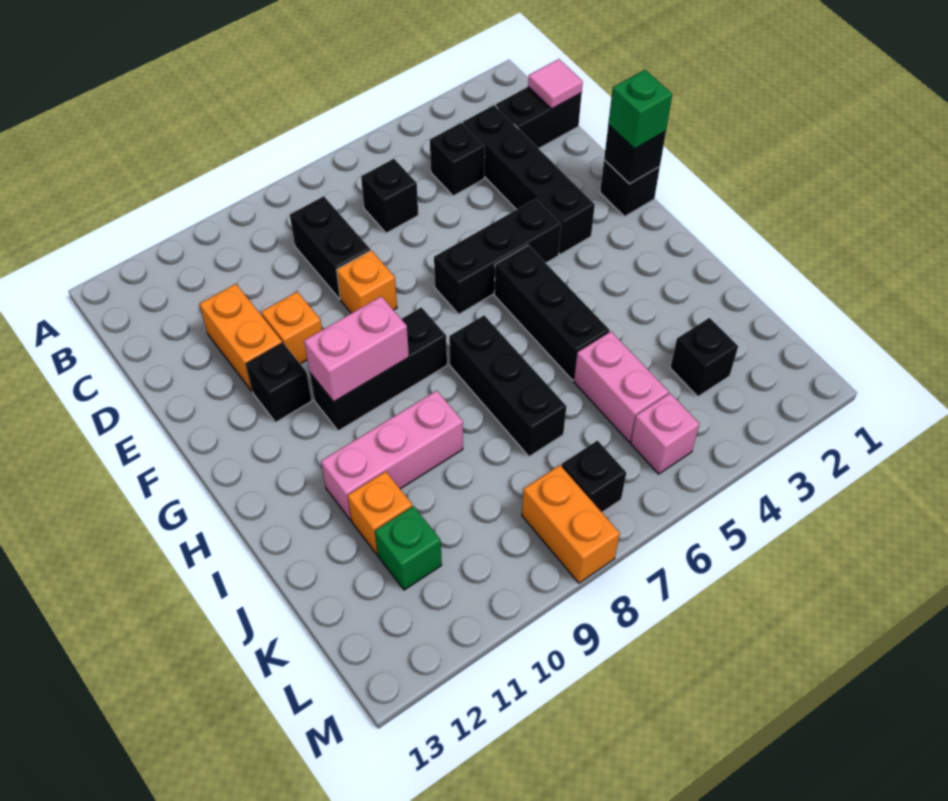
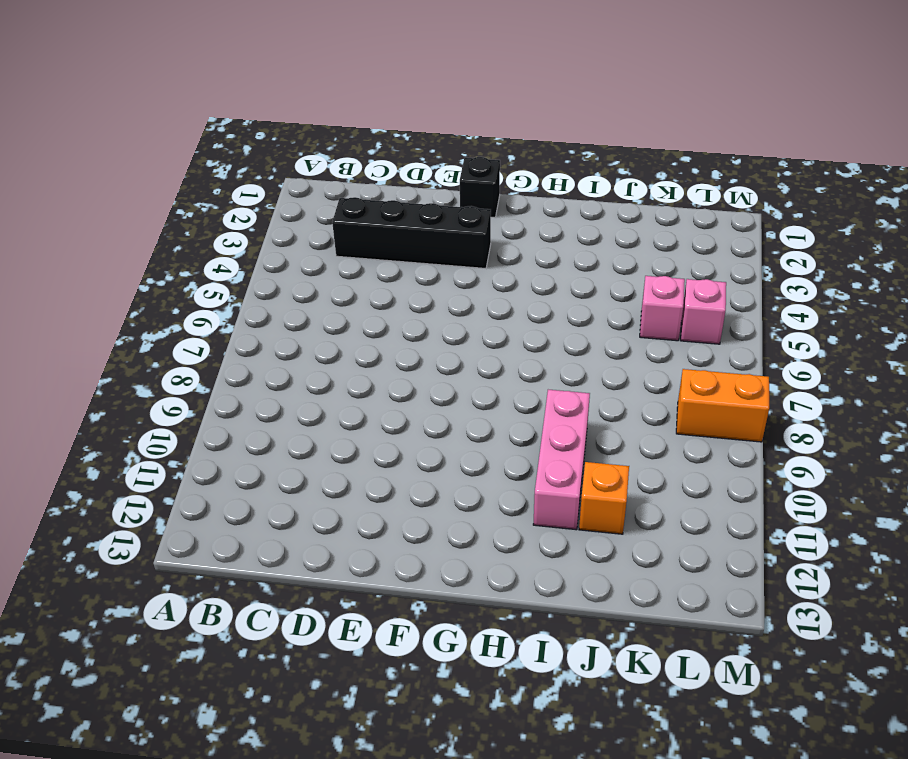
pink brick K5 level 1 -> pink brick J5:K5 level 1
none -> black brick C1:C2 level 1
none -> black brick C4 level 1
none -> black brick C6 level 1

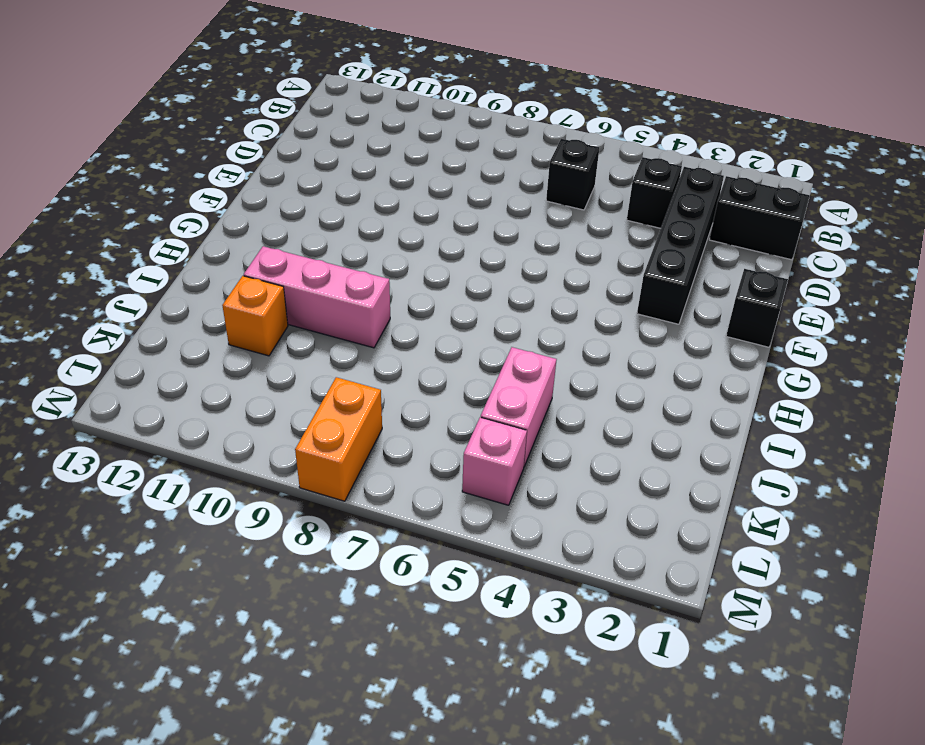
none -> black brick C8:D8 level 1
none -> orange brick D11:E11 level 1
none -> orange brick E8 level 1

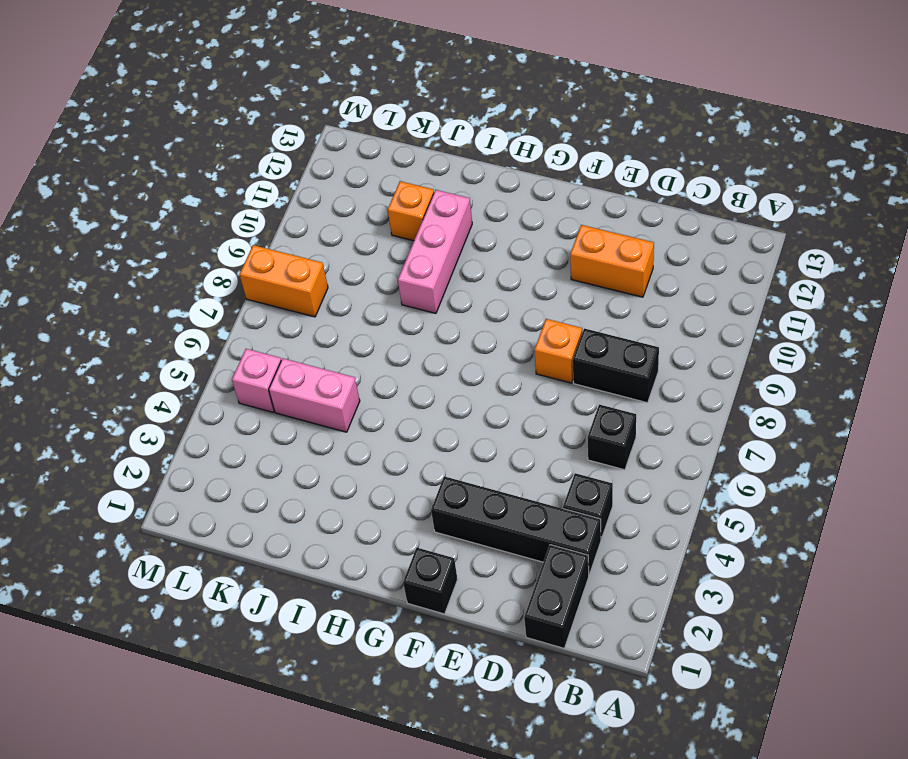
none -> orange brick E10 level 1
none -> black brick F4:F6 level 1
none -> black brick F11 level 1

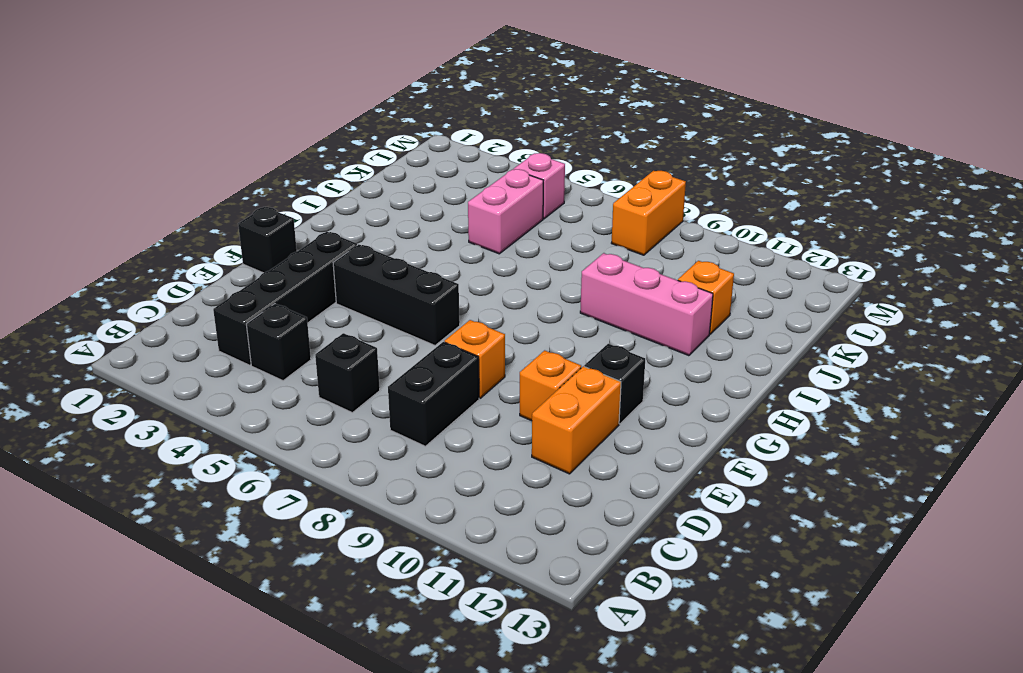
none -> black brick C1:C2 level 1
none -> black brick G5:I5 level 1
none -> black brick G8:G10 level 1

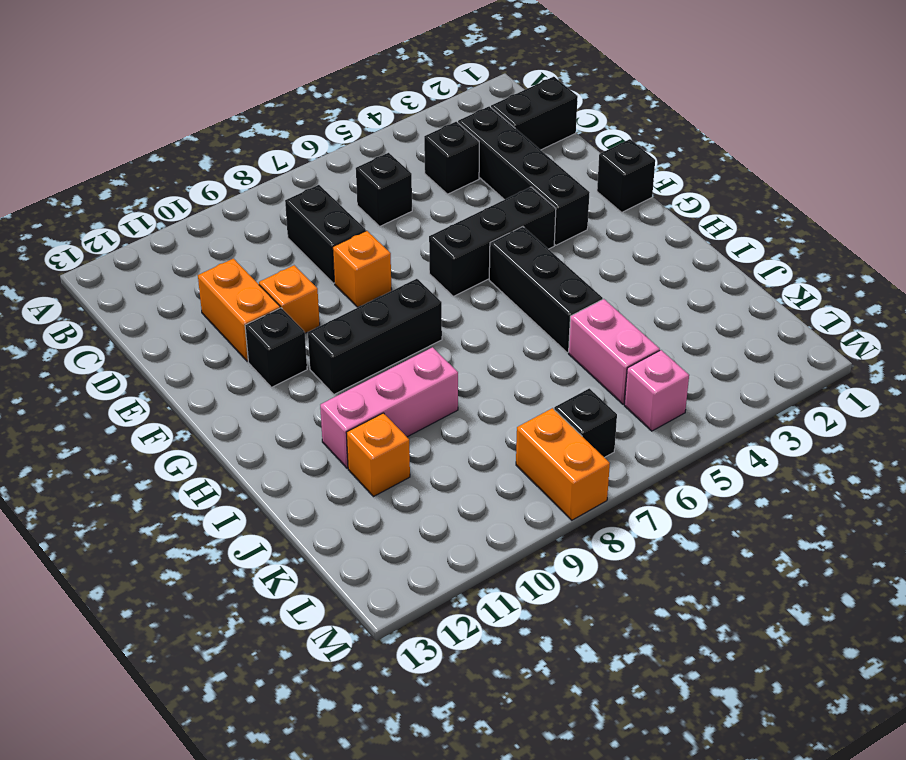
none -> black brick H7:J7 level 1
none -> black brick K3 level 1
none -> green brick K11 level 1

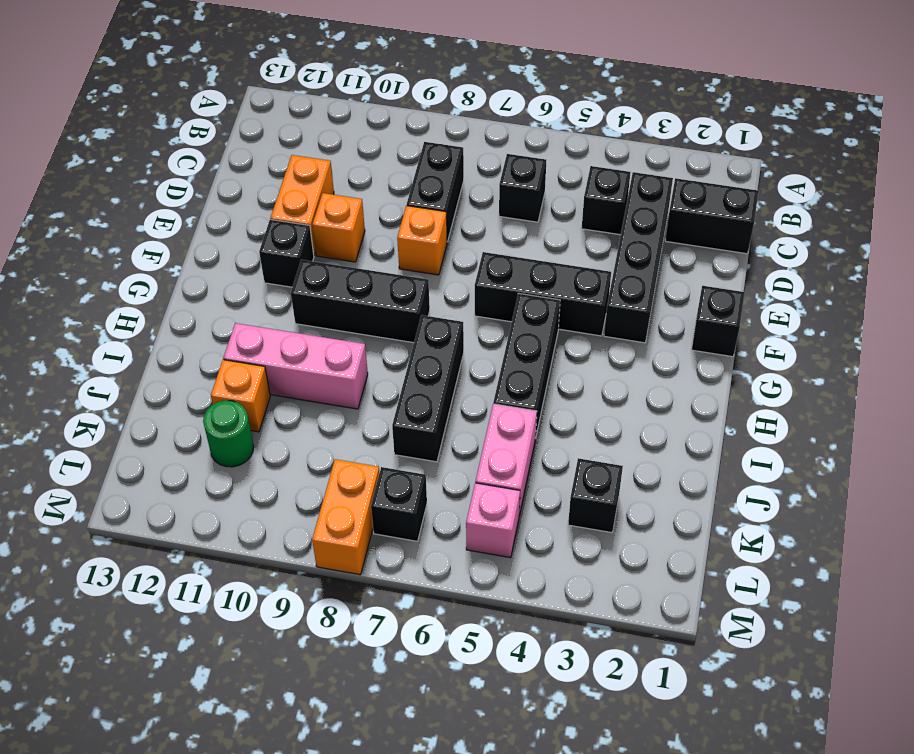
green round brick K11 level 1 -> green brick K11 level 1
none -> pink tile C1 level 2
none -> black brick F1 level 2
none -> pink brick G9:G10 level 2

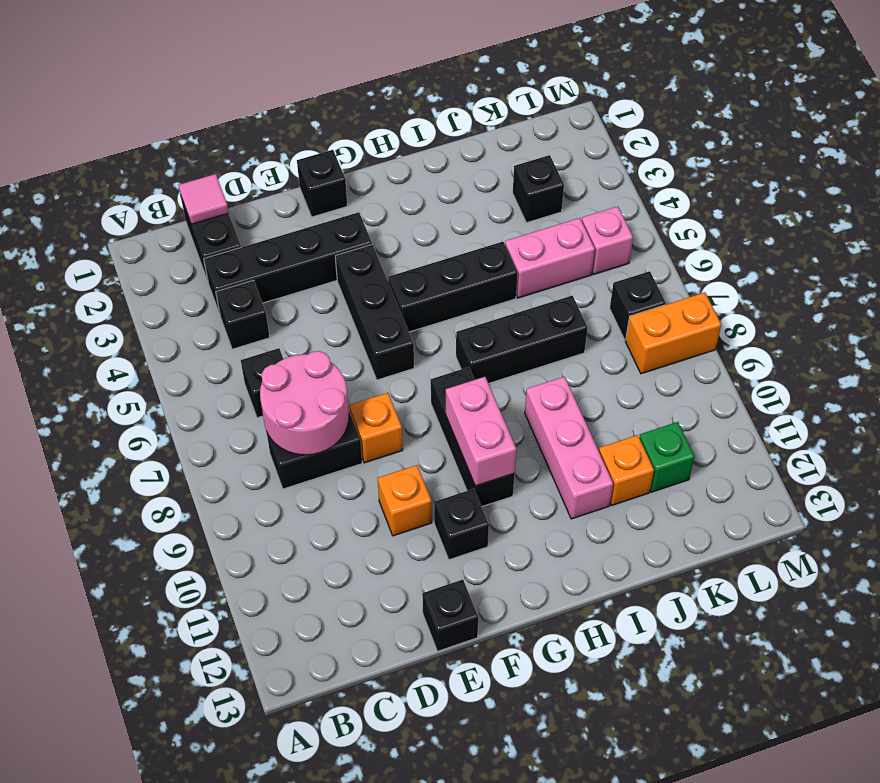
pink round brick C7:D8 level 2 -> none
black brick E13 level 1 -> black brick F1 level 2
none -> orange brick D11:E11 level 1
none -> green brick F1 level 3

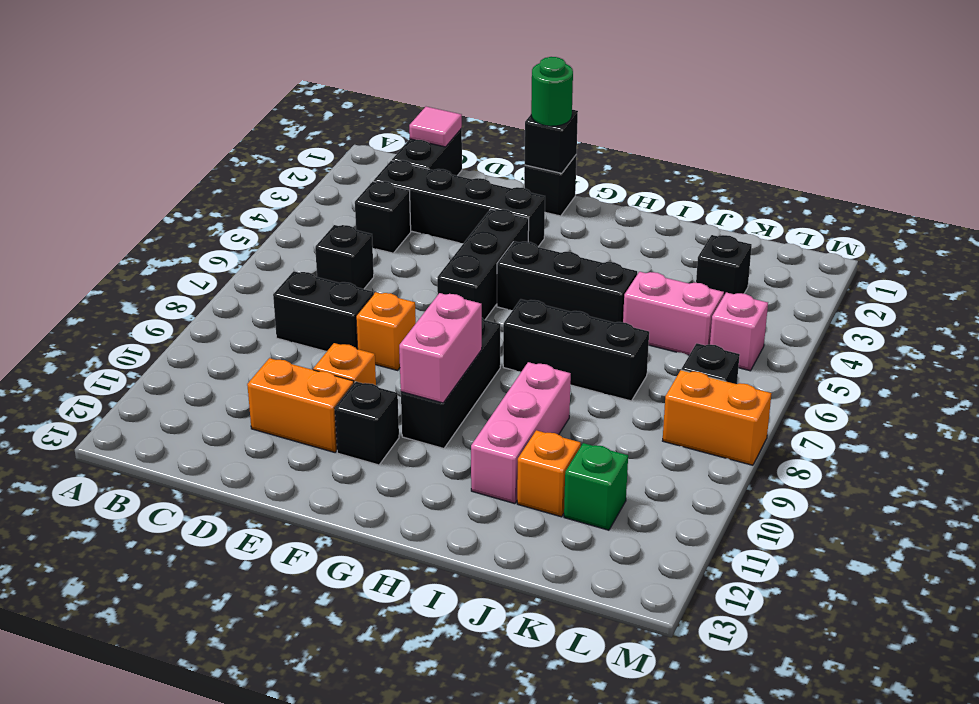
green round brick F1 level 3 -> green brick F1 level 3

